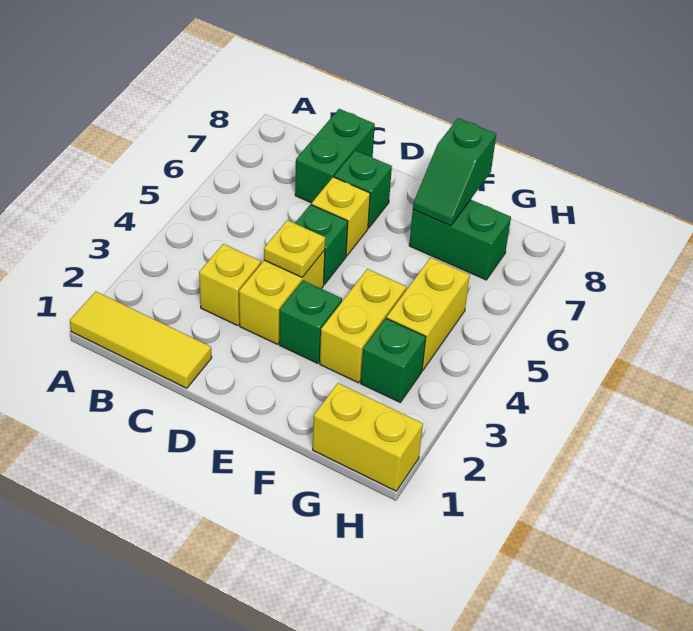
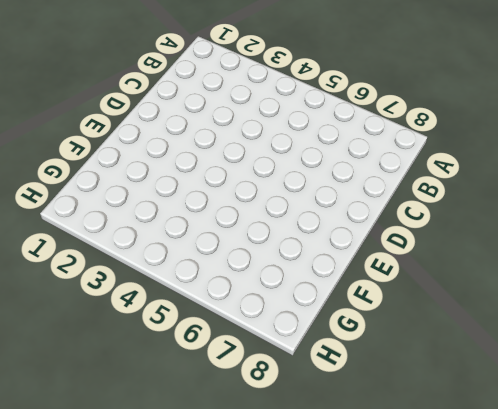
none -> yellow tile A1:C1 level 1
none -> yellow brick C3 level 1
none -> green brick C7:C8 level 1

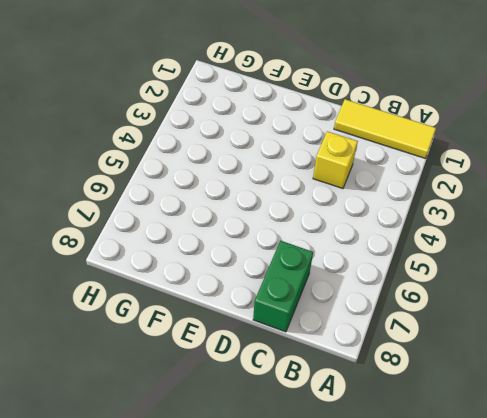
none -> yellow brick D3:D4 level 1
none -> green brick D5 level 1
none -> yellow brick D6 level 1

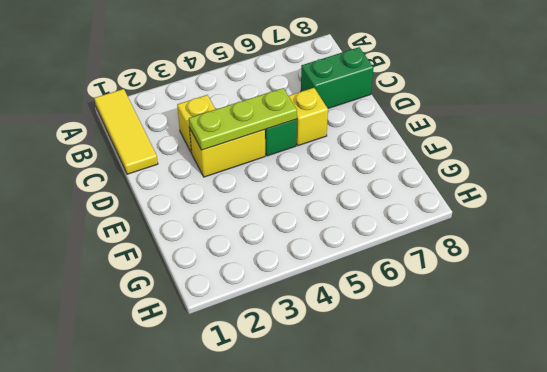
lime plate D3:D5 level 2 -> yellow plate D4 level 2
none -> green brick D7 level 1
none -> green brick E3 level 1
none -> yellow brick F3:F4 level 1

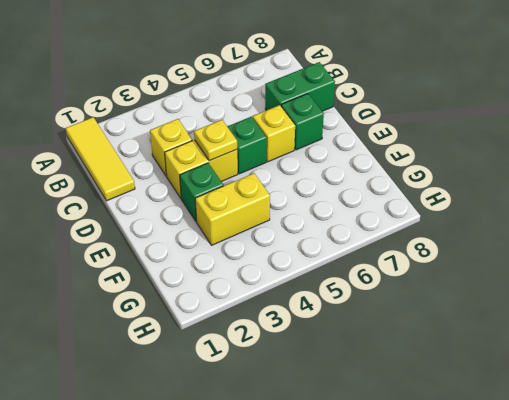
none -> green brick F7:G7 level 1
none -> yellow brick G1:H1 level 1
none -> green brick G3 level 1

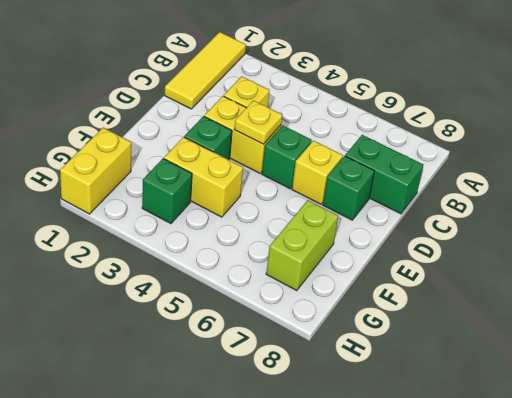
lime brick F7:G7 level 1 -> green brick F7:G7 level 1
none -> yellow brick G4:G5 level 1
none -> green slope F7:F8 level 2 top 8

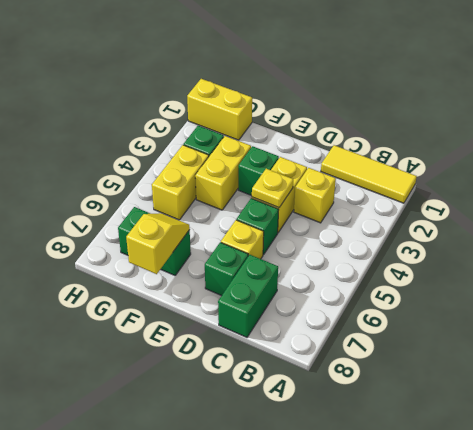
yellow slope F7:F8 level 2 top 8 -> green slope F7:F8 level 2 top 8

